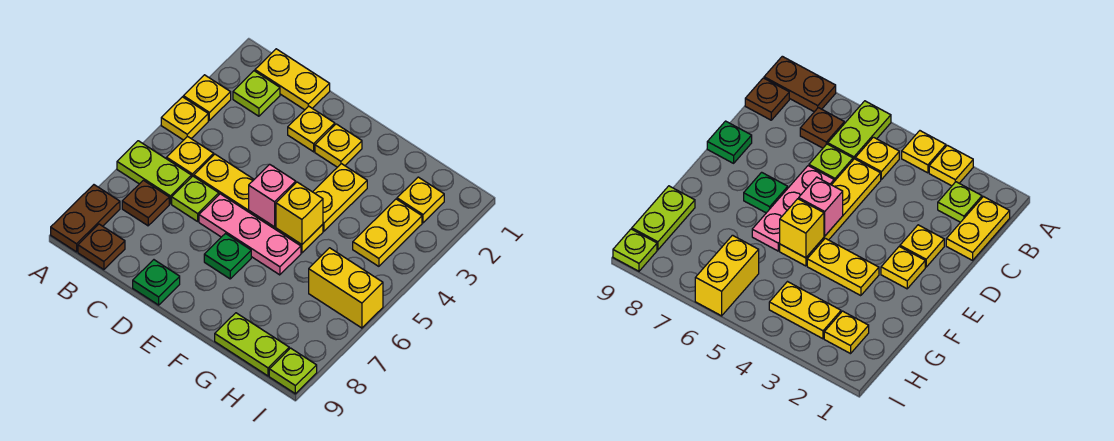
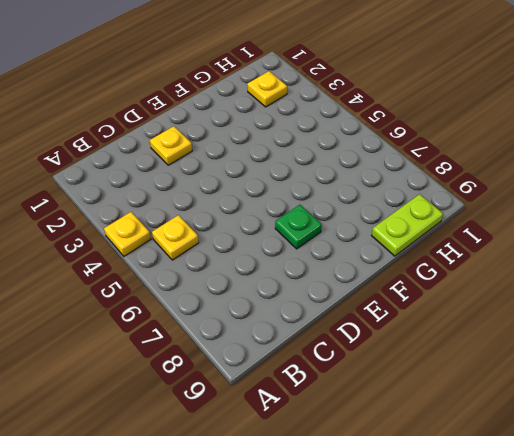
none -> yellow plate A3 level 1
none -> lime plate A6:B6 level 1
none -> brown plate A8:A9 level 1

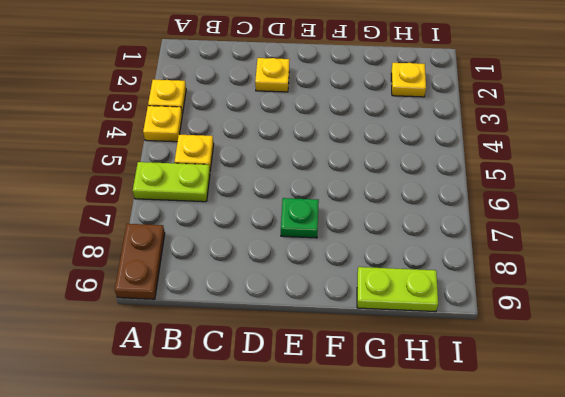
none -> yellow plate B1:C1 level 1
none -> lime plate B2 level 1
none -> brown plate B7 level 1

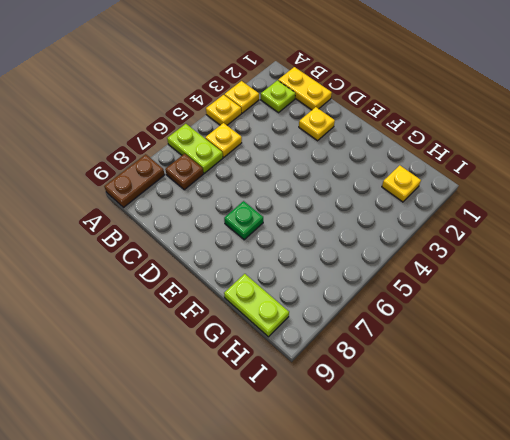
none -> brown plate B9 level 1
none -> yellow plate C5:F5 level 1
none -> lime plate C6 level 1

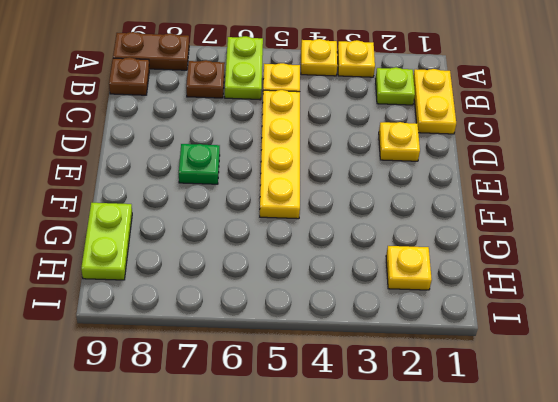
none -> lime plate C6 level 1
none -> pink plate D6:F6 level 1
none -> green plate D9 level 1

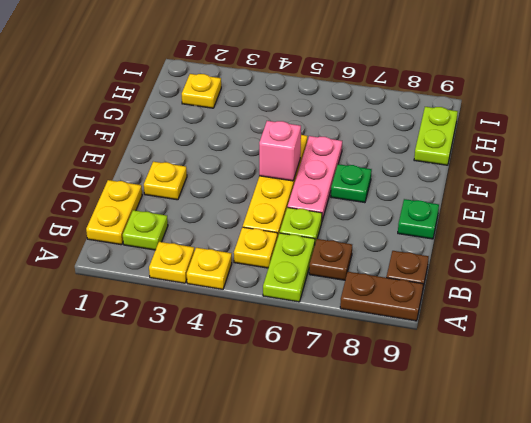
none -> yellow plate E2 level 1
none -> yellow plate F3:F4 level 1
none -> yellow plate H3:H4 level 1

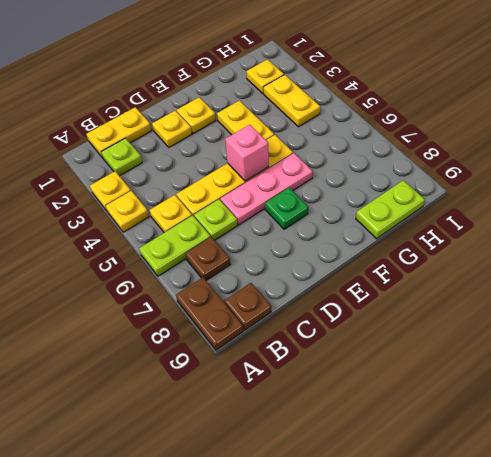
none -> green plate D9 level 1
none -> yellow brick H6:I6 level 1
none -> lime plate I9 level 1

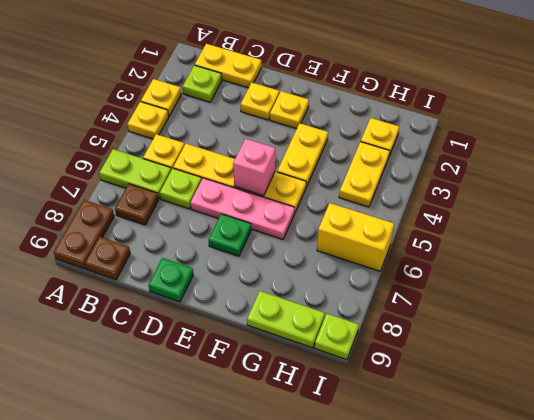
none -> yellow brick F5 level 2

